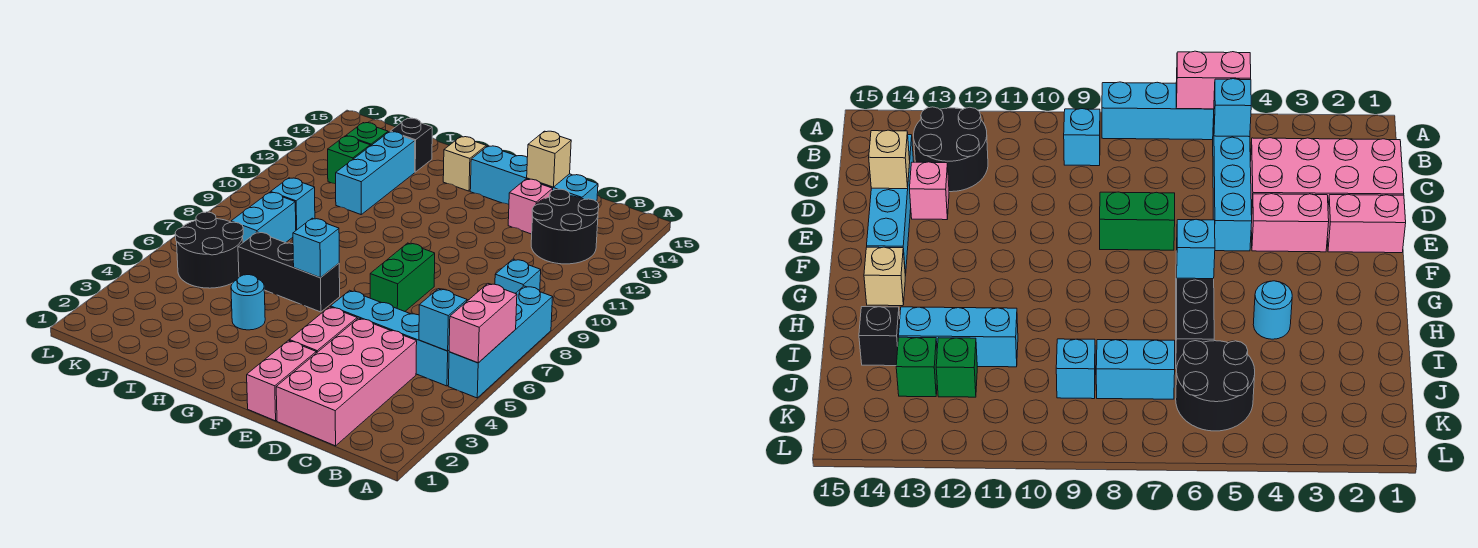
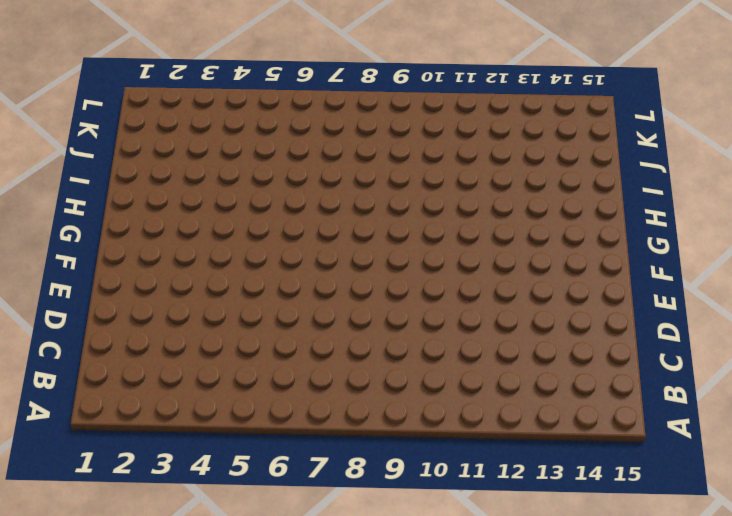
none -> cyan brick A5:A8 level 1
none -> cyan brick B5:E5 level 1
none -> cyan brick B9 level 1

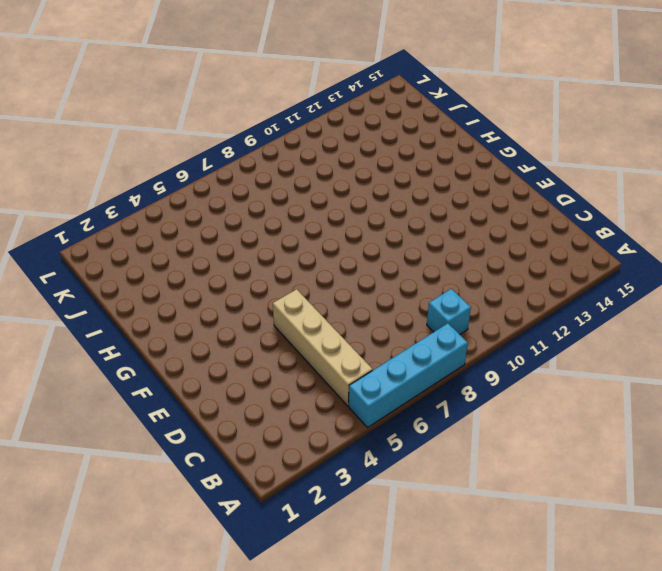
tan brick B5:E5 level 1 -> cyan brick B5:E5 level 1
none -> black round brick B12:C13 level 1
none -> pink brick C1:D4 level 1
none -> cyan brick C14:F14 level 1

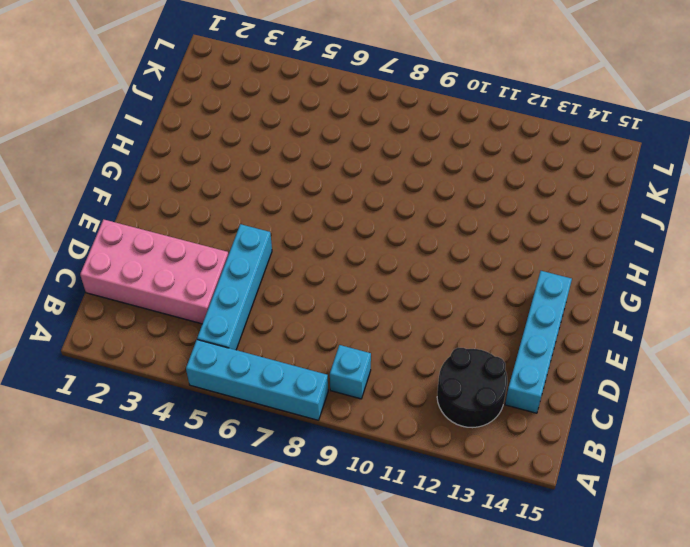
none -> pink brick D13 level 1
none -> pink brick E1:E2 level 1
none -> pink brick E3:E4 level 1

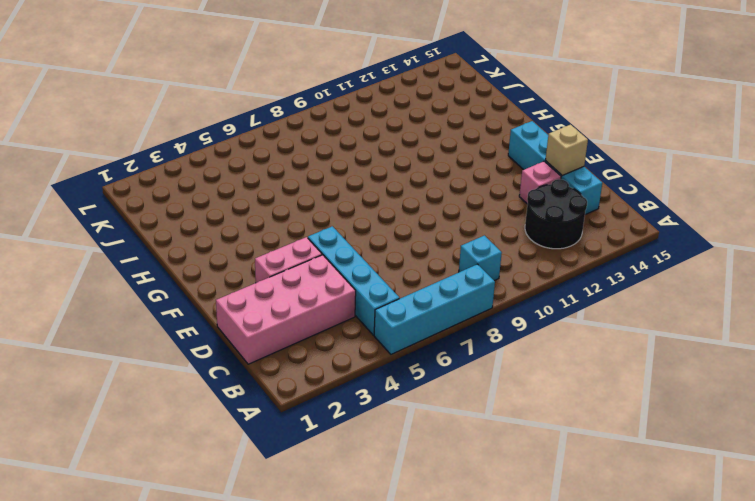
none -> pink brick E1:E2 level 1
none -> green brick E7:E8 level 1
none -> black brick G6:I6 level 1

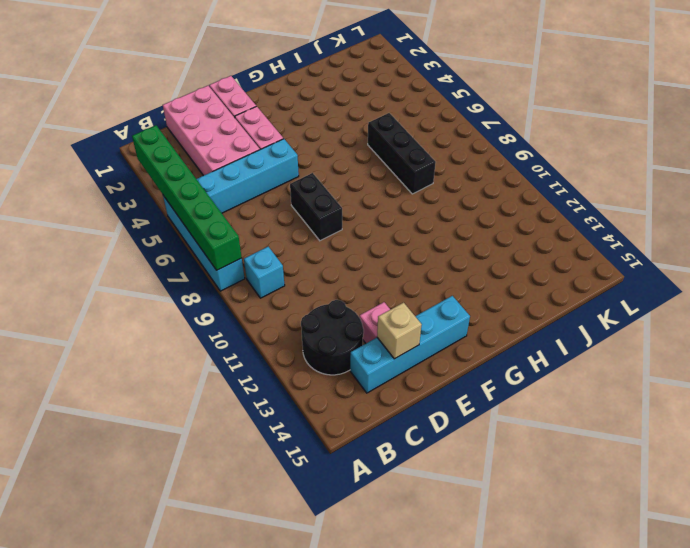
green brick A3:A8 level 2 -> pink brick A5:A6 level 2
black brick E7:E8 level 1 -> green brick E7:E8 level 1
black brick I6:I8 level 1 -> black brick G6:I6 level 1
none -> tan brick G14 level 1
none -> cyan round brick H4 level 1
none -> cyan brick I11:I13 level 1

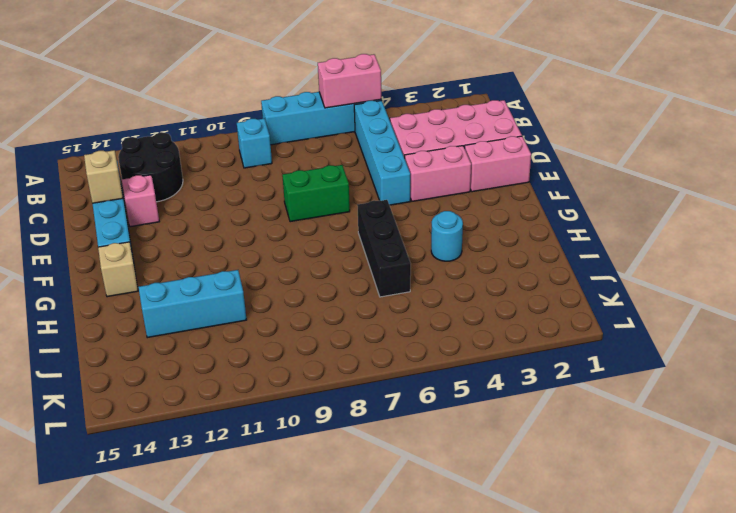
none -> black brick I14 level 1
none -> black round brick J5:K6 level 1
none -> cyan brick J7:J8 level 1

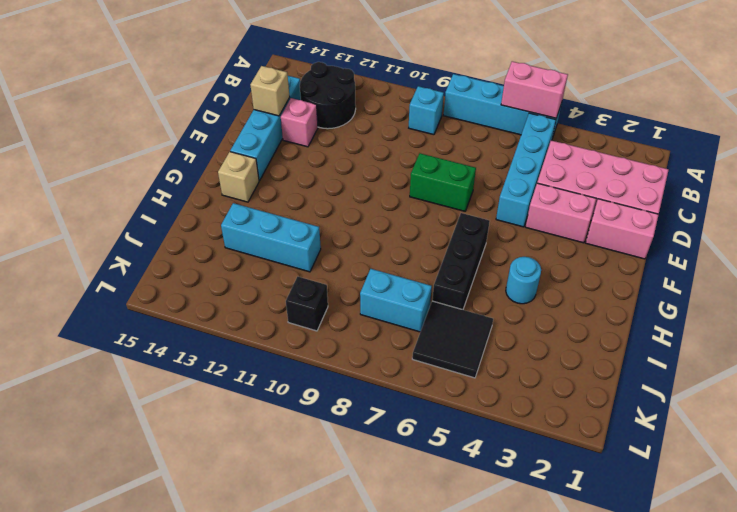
black tile J5:K6 level 1 -> black round brick J5:K6 level 1
black brick K10 level 1 -> black brick I14 level 1
none -> cyan brick J9 level 1
none -> green brick J12 level 1
none -> green brick J13 level 1

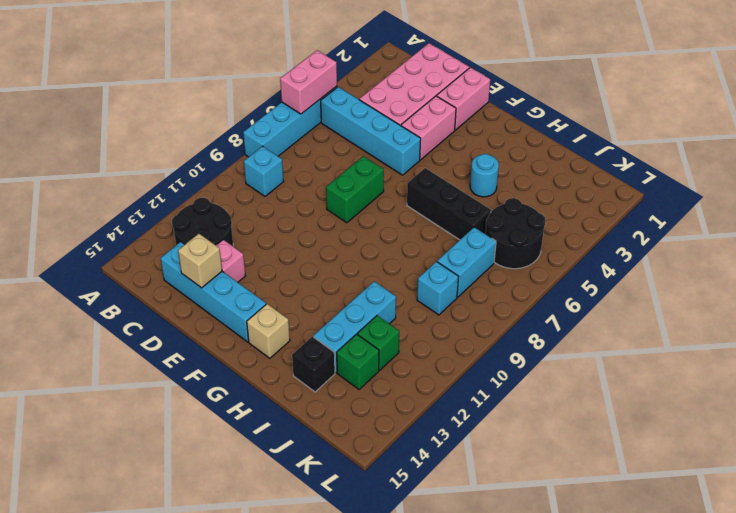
none -> cyan brick B5 level 2
none -> cyan brick G6 level 2

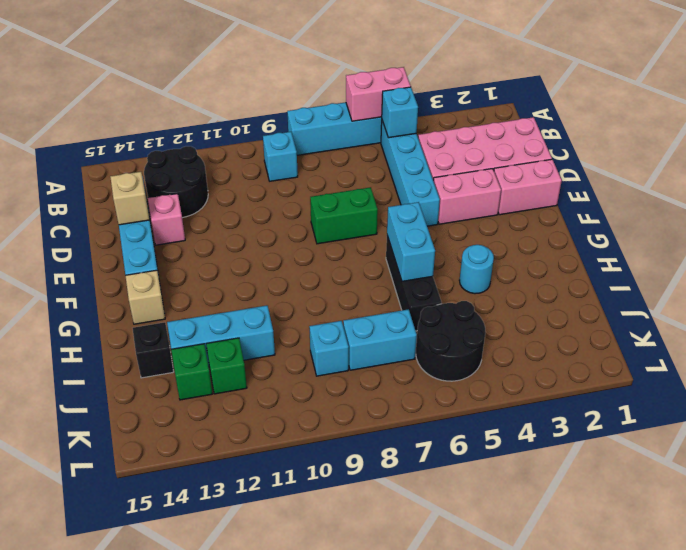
cyan brick G6:H6 level 2 -> cyan brick G6 level 2

